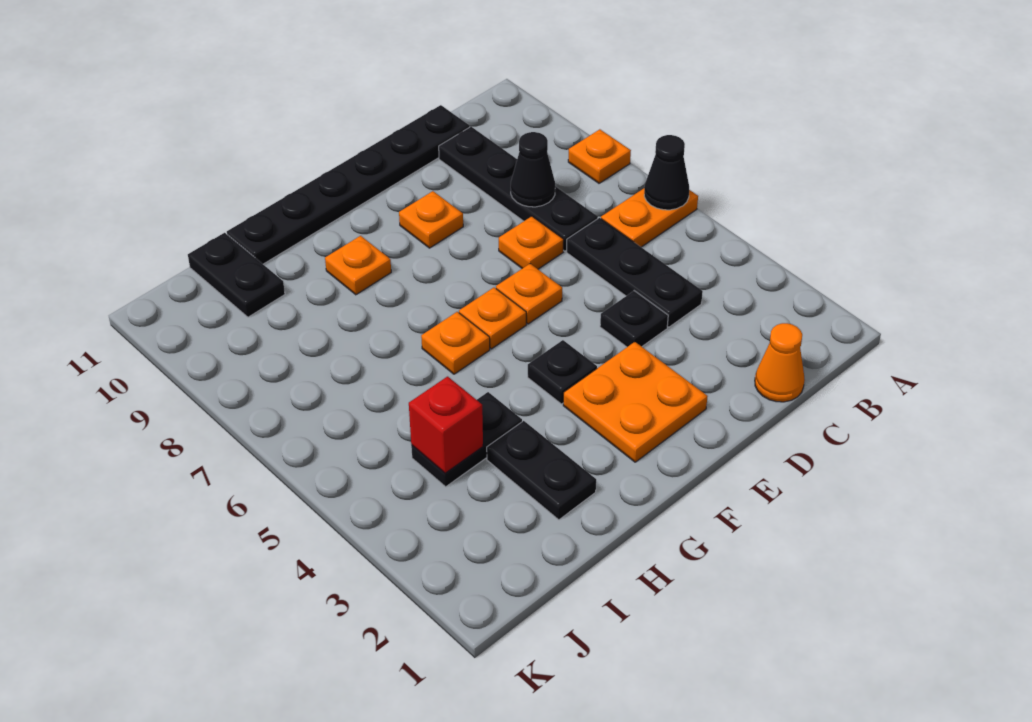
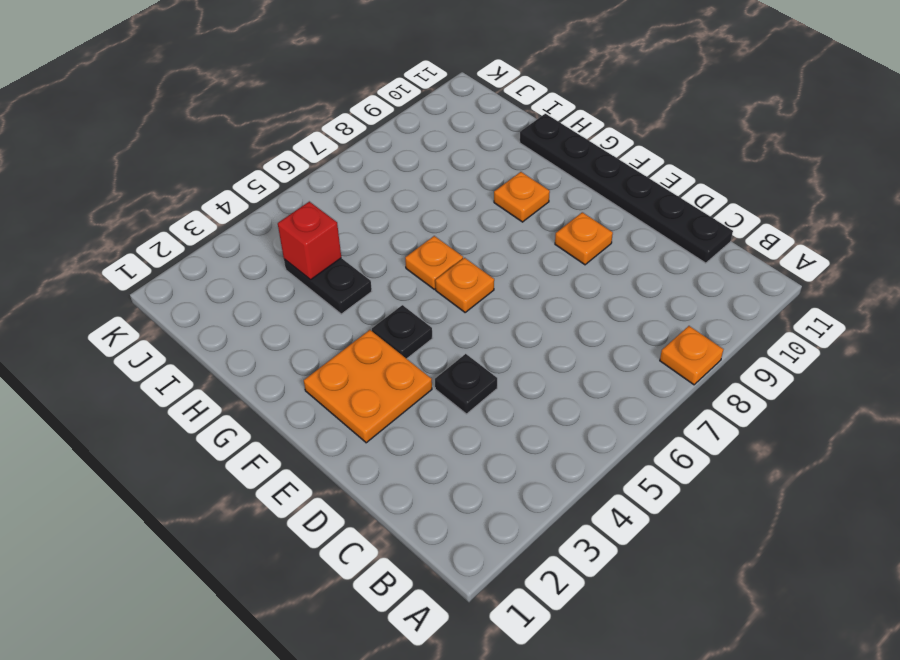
none -> orange plate A6:B6 level 1
none -> orange cone C1 level 1
none -> black plate C4:C6 level 1

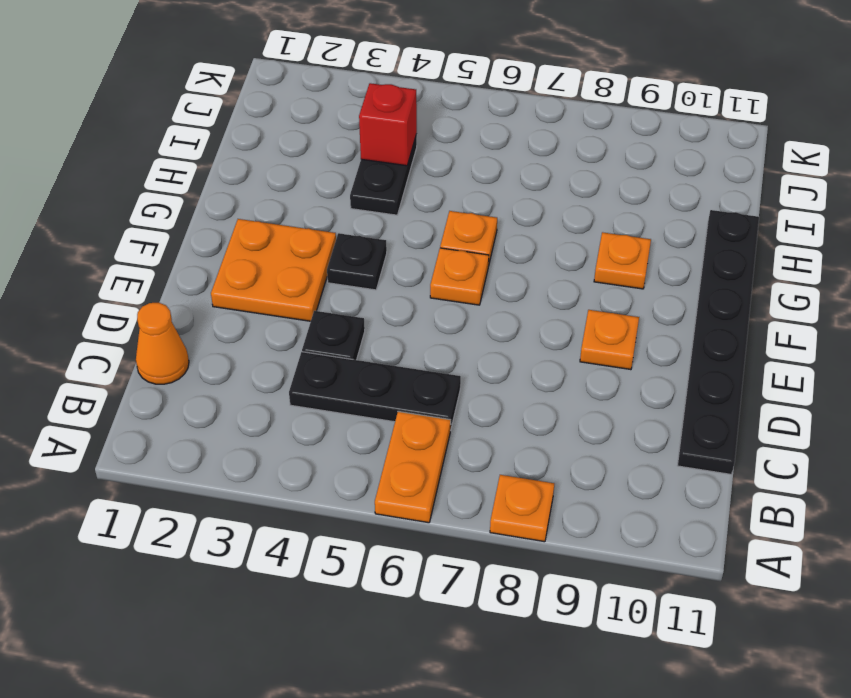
none -> black plate C7:C10 level 1
none -> orange plate D7 level 1
none -> orange plate E6 level 1

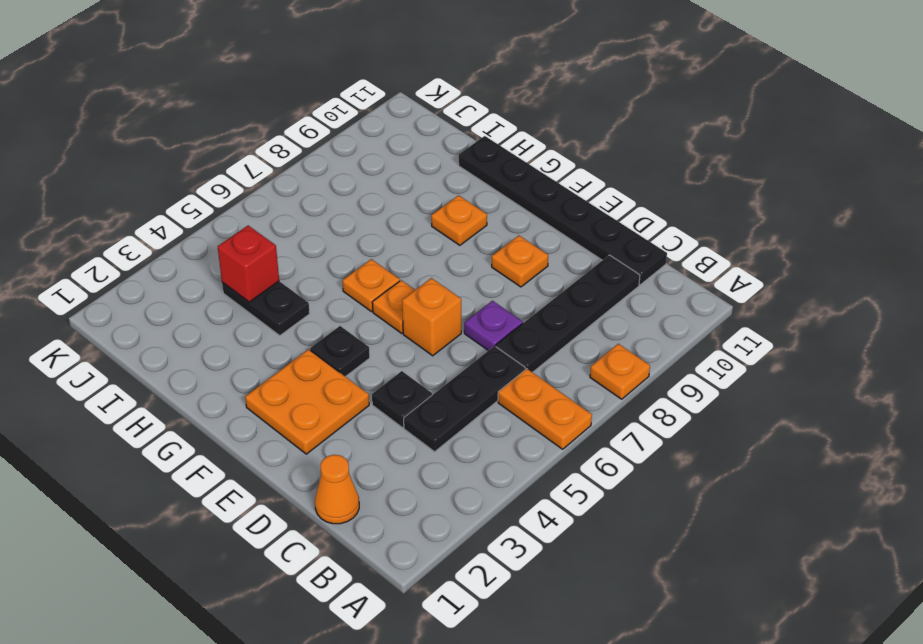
purple plate D7 level 1 -> orange plate D7 level 1
orange brick E6 level 1 -> orange plate E6 level 1
none -> black plate H2:H3 level 1
none -> black plate I10:I11 level 1
none -> black cone A6 level 2

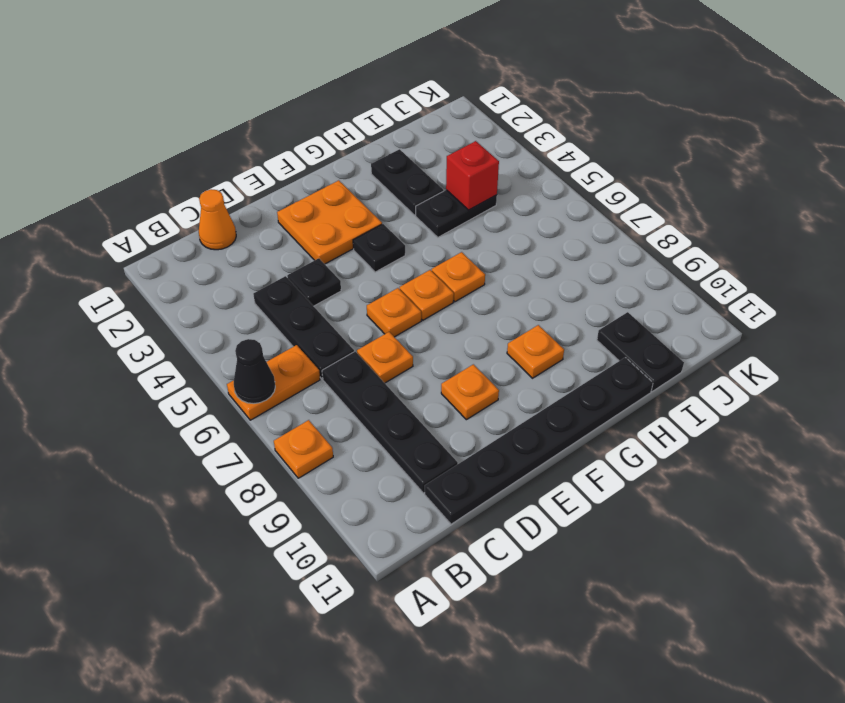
none -> black cone C8 level 2

